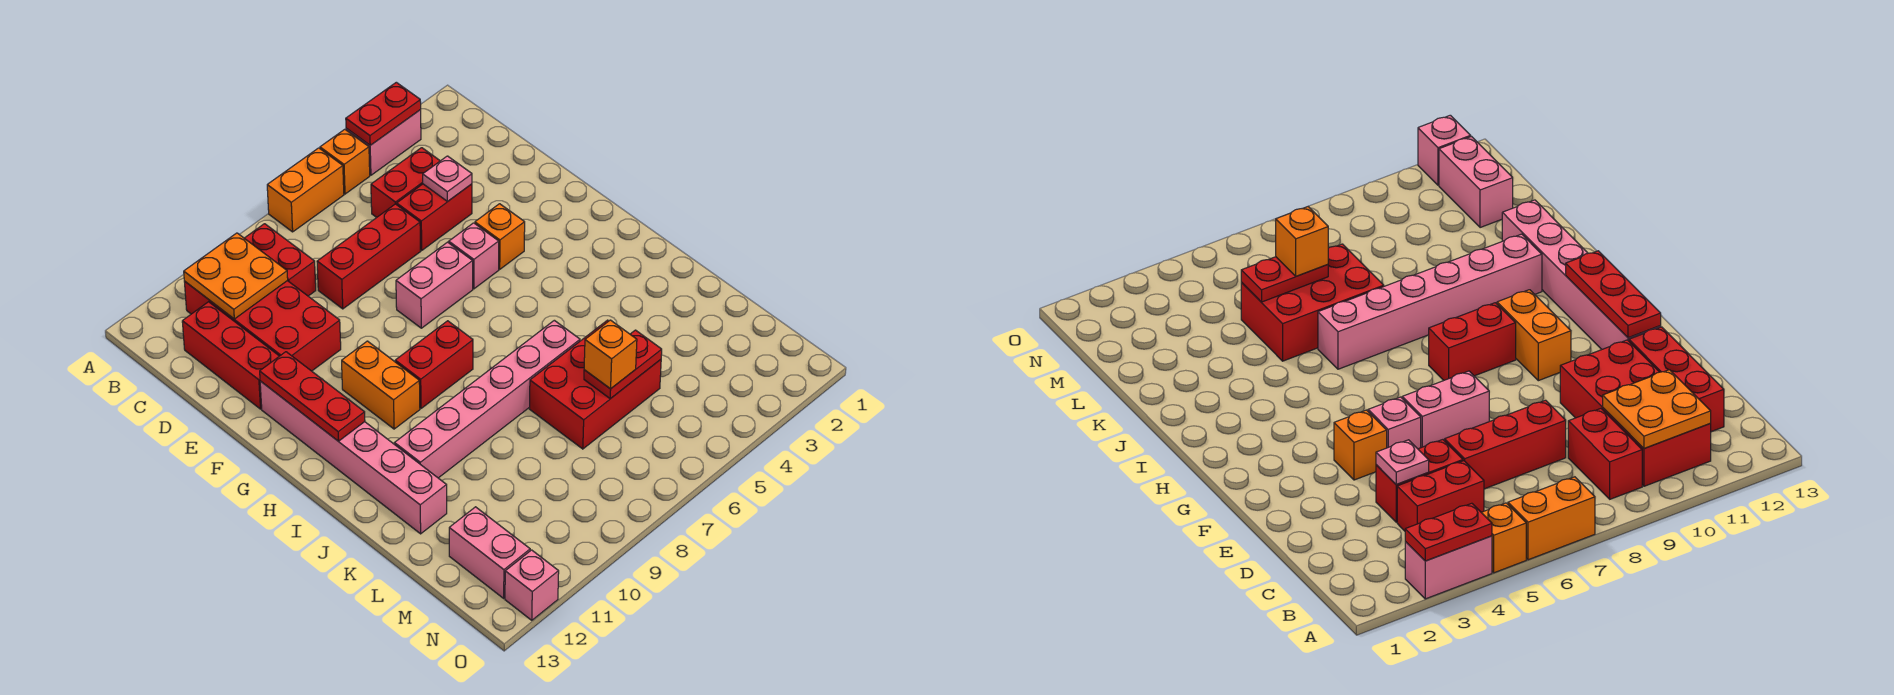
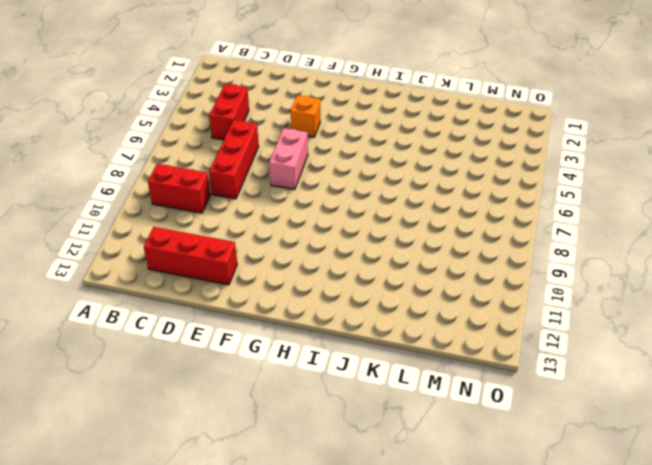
none -> pink brick A3:A4 level 1
none -> orange brick A5 level 1
none -> orange brick A6:A7 level 1

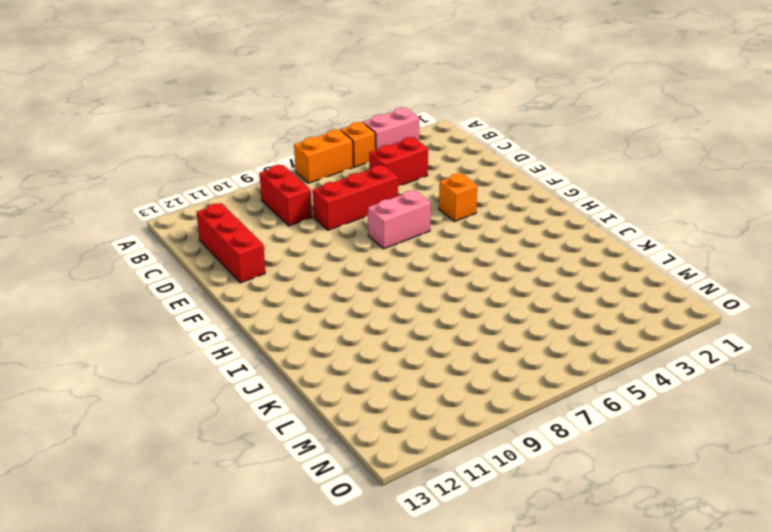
none -> red brick B10:E11 level 1
none -> red brick D4:D5 level 1
none -> pink brick F5 level 1

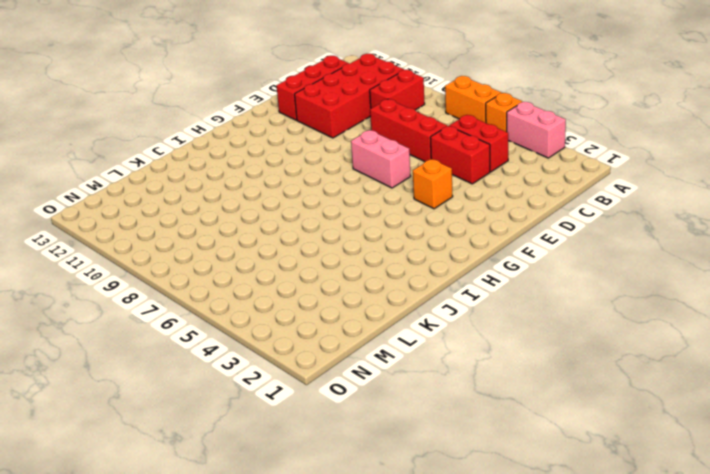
none -> pink brick F5 level 1
none -> pink brick F12:K12 level 1
none -> orange brick G10:H10 level 1

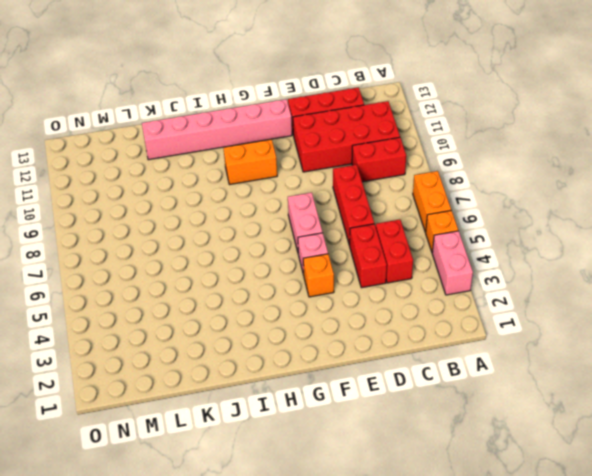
none -> red brick H8:H9 level 1
none -> pink brick J6:J11 level 1
none -> red brick K5:L7 level 1

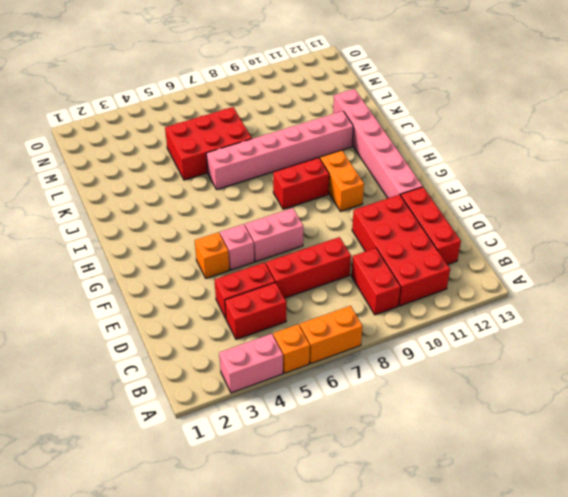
none -> pink brick M12:N12 level 1
none -> pink brick O12 level 1
none -> red plate A3:A4 level 2

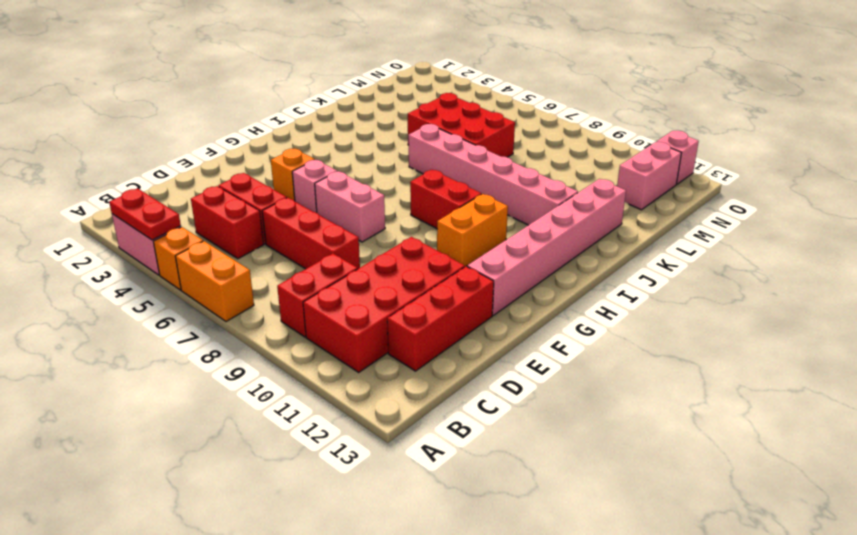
none -> orange plate B10:C11 level 2
none -> pink plate D4 level 2
none -> red plate F12:H12 level 2

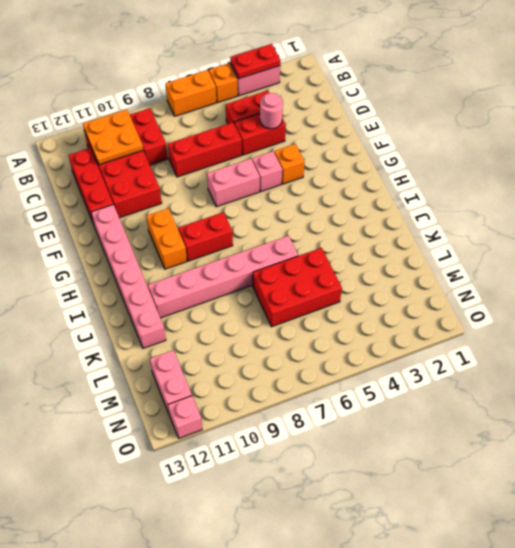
pink round brick D4 level 2 -> pink plate D4 level 2
none -> red plate F12:H12 level 2
none -> red plate L5:L6 level 2
none -> orange brick L6 level 3

